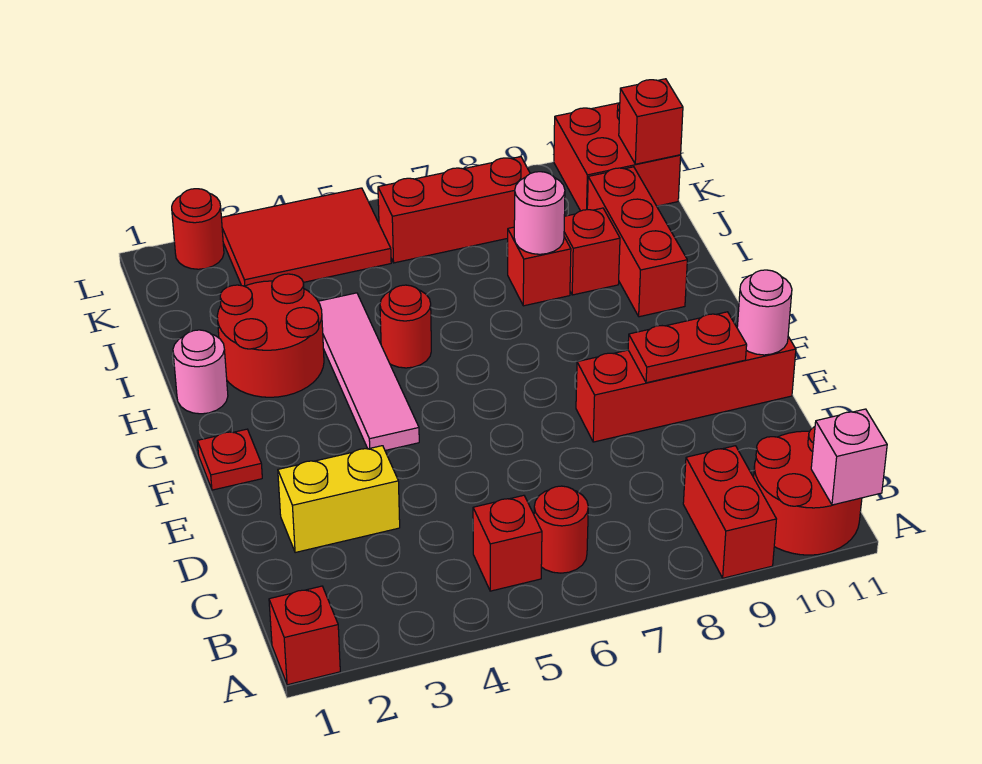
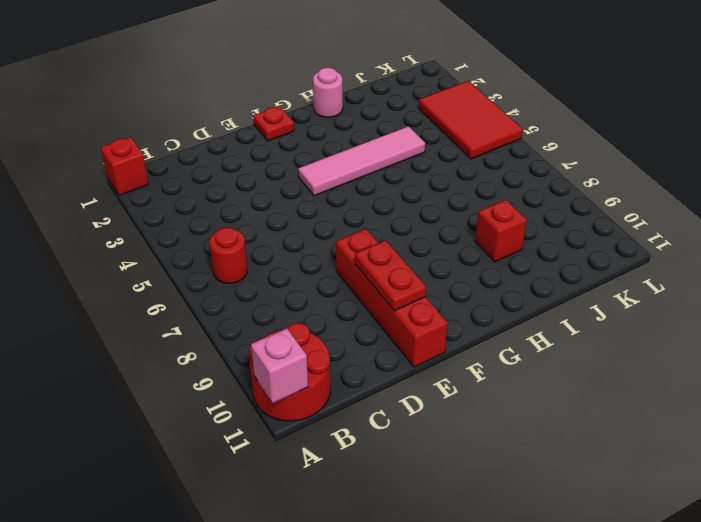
none -> red brick A9:B9 level 1
none -> red brick B5 level 1
none -> yellow brick D2:D3 level 1

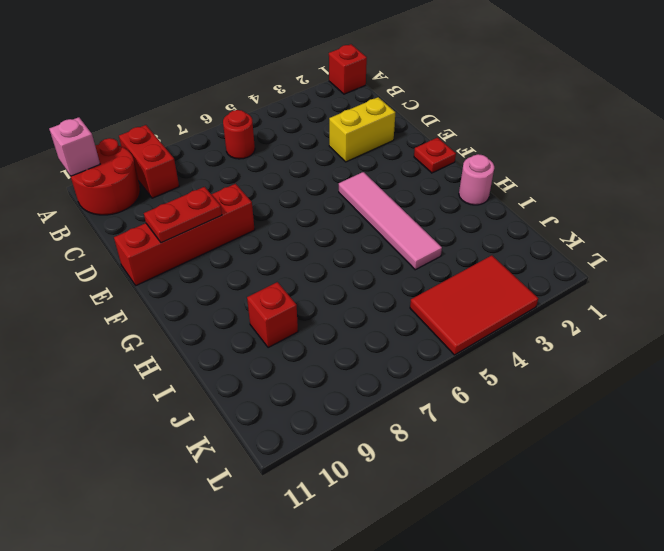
none -> red brick B5 level 1
none -> red round brick H2:I3 level 1
none -> red round brick H5 level 1

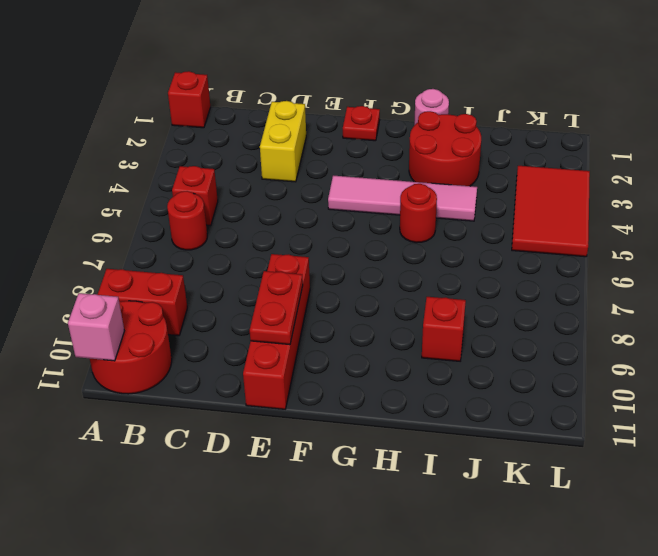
none -> red brick H10:J10 level 1
none -> red brick I8 level 1
none -> red brick K6:K8 level 1

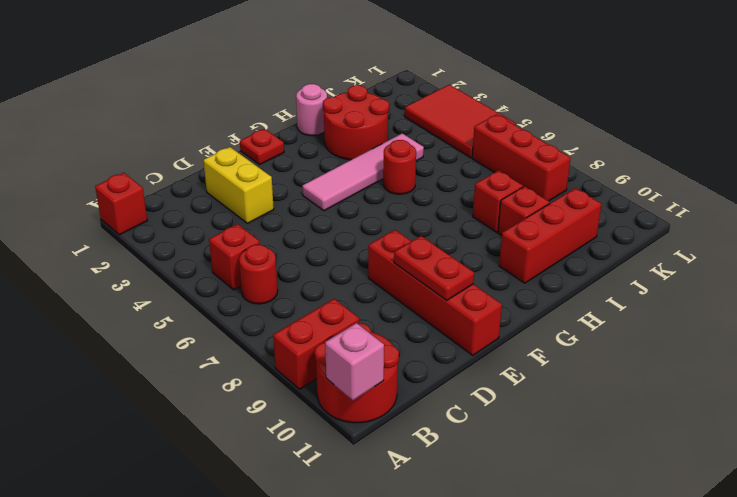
none -> red brick K10:L11 level 1
none -> red round brick L2 level 1
none -> pink round brick E11 level 2

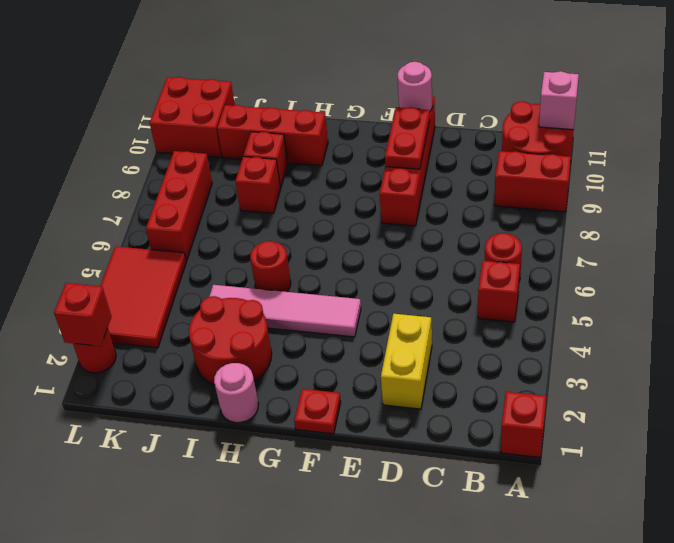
red brick L2 level 2 -> red brick K11 level 2
none -> pink round brick I8 level 2

